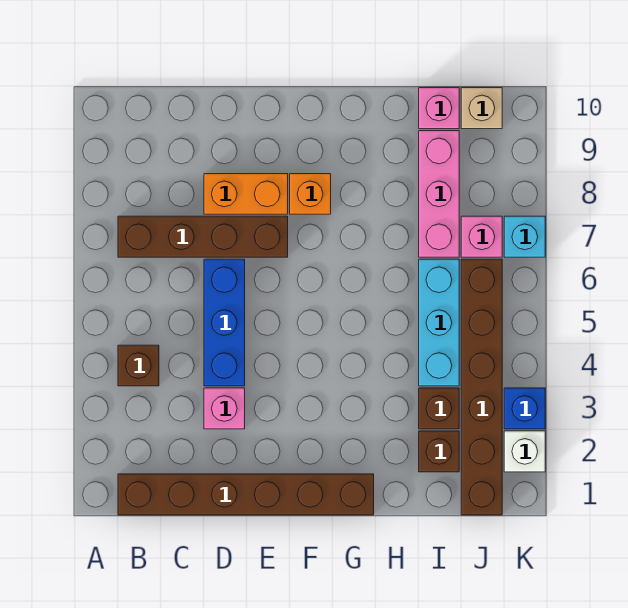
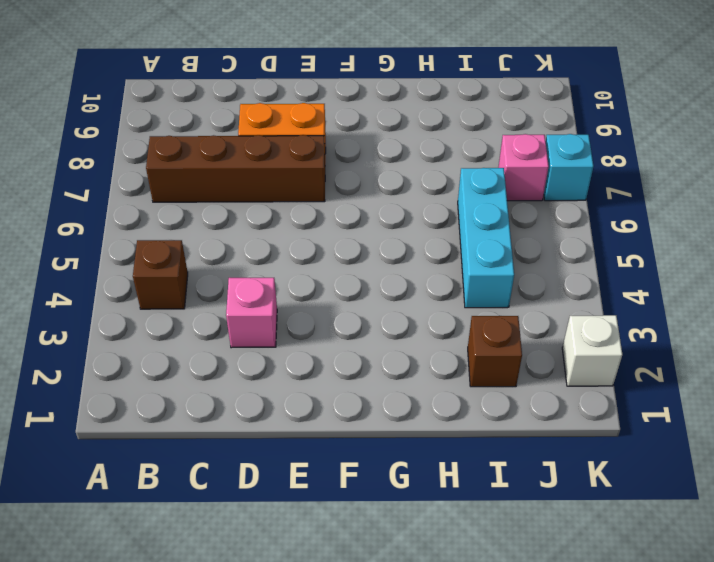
none -> brown brick B1:G1 level 1
none -> blue brick D4:D6 level 1
none -> orange brick F8 level 1

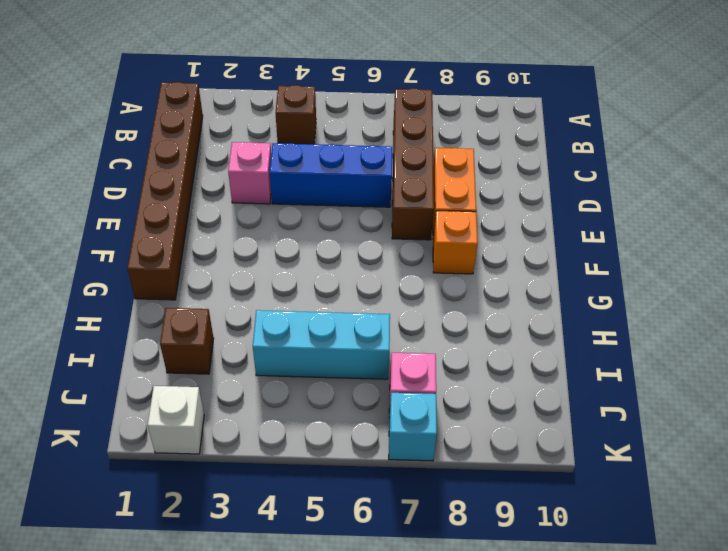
none -> brown brick I3 level 1
none -> pink brick I7:I9 level 1
none -> pink brick I10 level 1

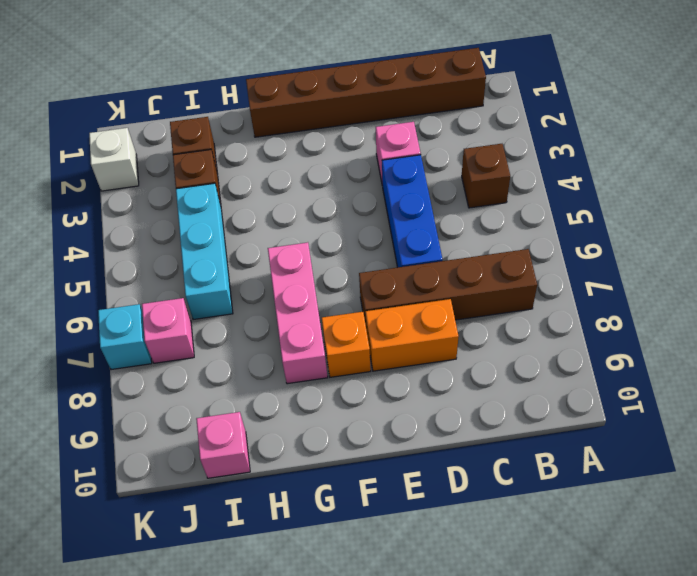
pink brick G6:G8 level 1 -> pink brick I7:I9 level 1
none -> brown brick J1:J6 level 1
none -> tan brick J10 level 1
none -> blue brick K3 level 1

